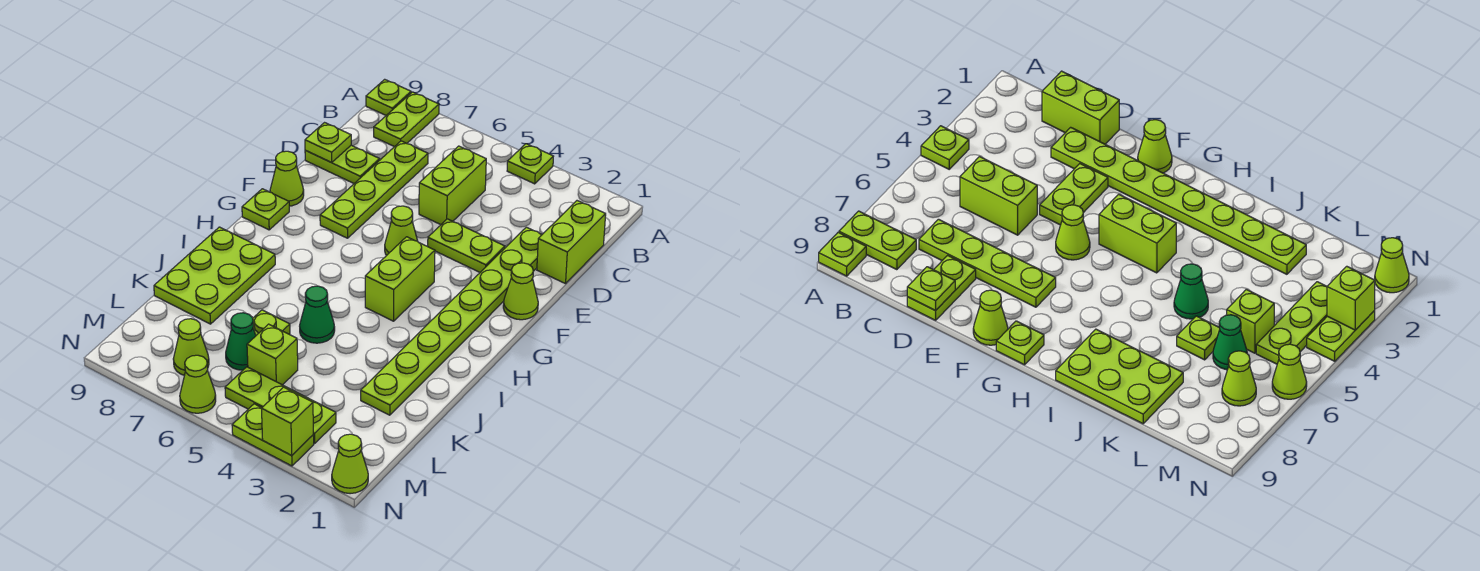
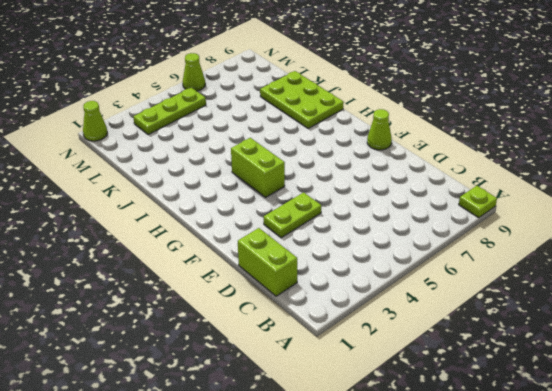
none -> lime plate A4 level 1
none -> lime plate A8:B8 level 1
none -> lime brick C5:D5 level 1

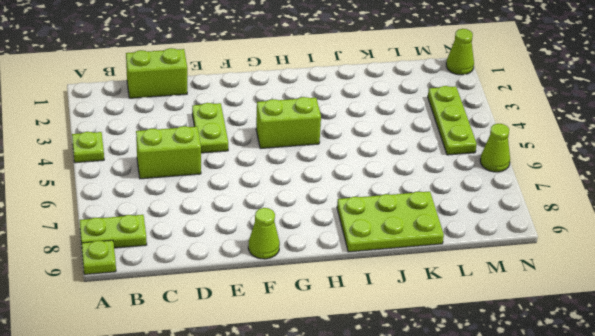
none -> lime plate C7:F7 level 1
none -> lime plate D2:K2 level 1
none -> lime plate D8:D9 level 1

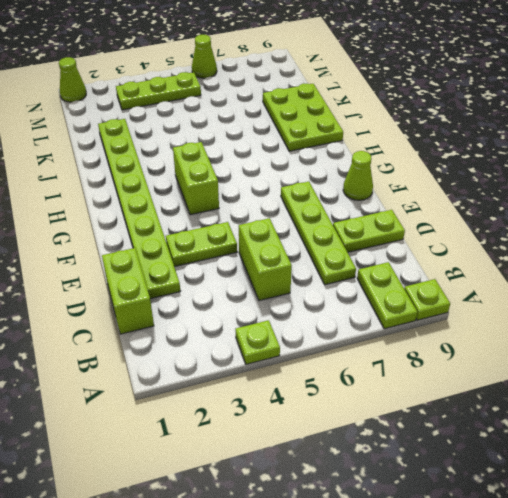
none -> lime cone F1 level 1
none -> lime cone F5 level 1
none -> lime plate G9 level 1

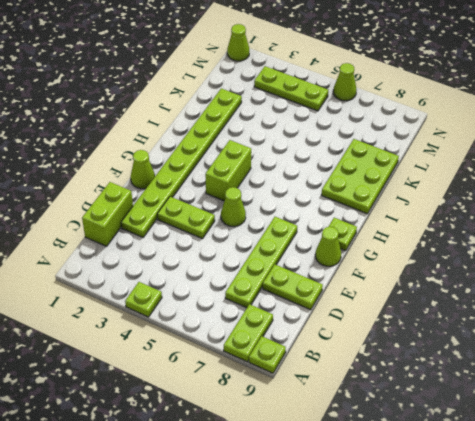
none -> lime brick C5:D5 level 1
none -> green cone J5 level 1
none -> lime plate K6 level 1

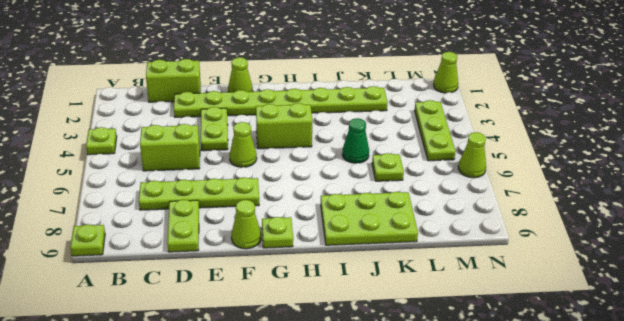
none -> lime plate A8:B8 level 1
none -> lime brick L5 level 1
none -> green cone L6 level 1

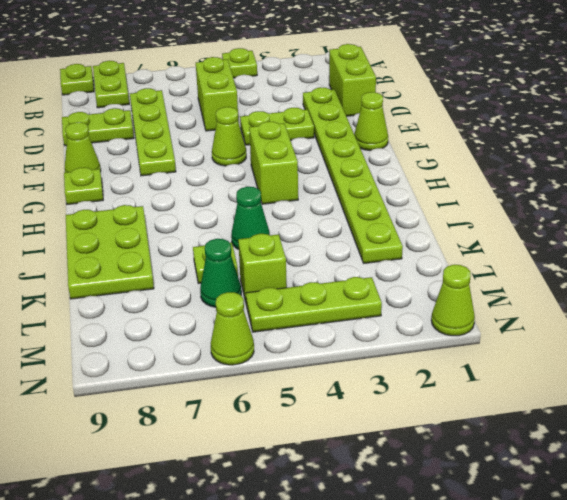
none -> lime cone M7 level 1
none -> lime plate N3:N4 level 1
none -> lime plate D9 level 2

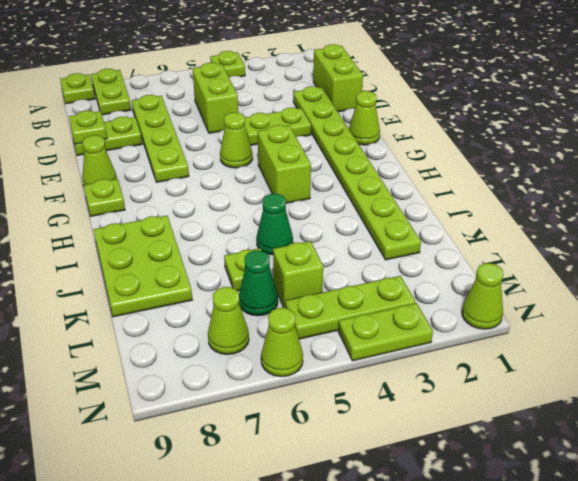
none -> lime brick N3 level 2

